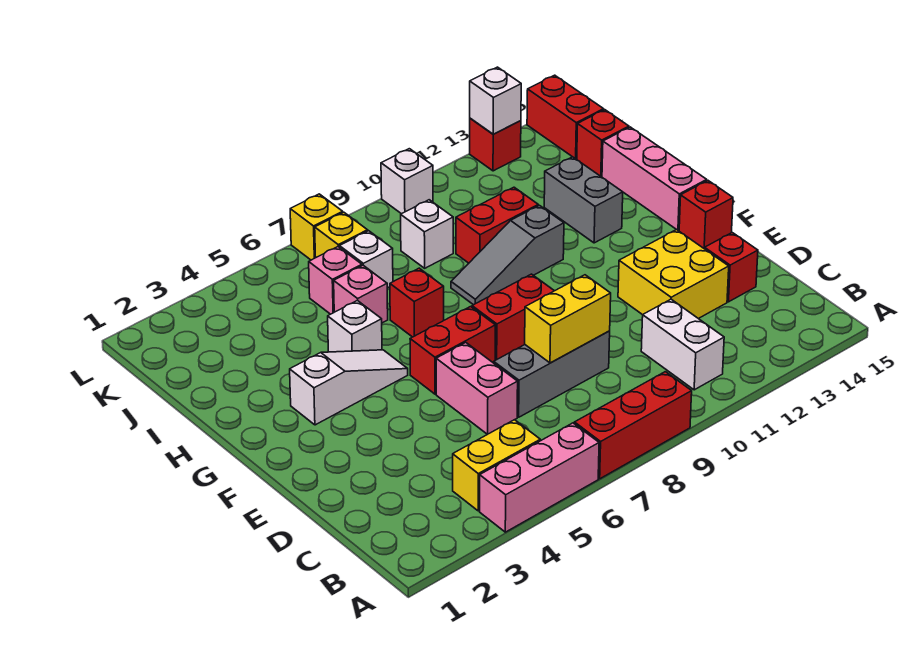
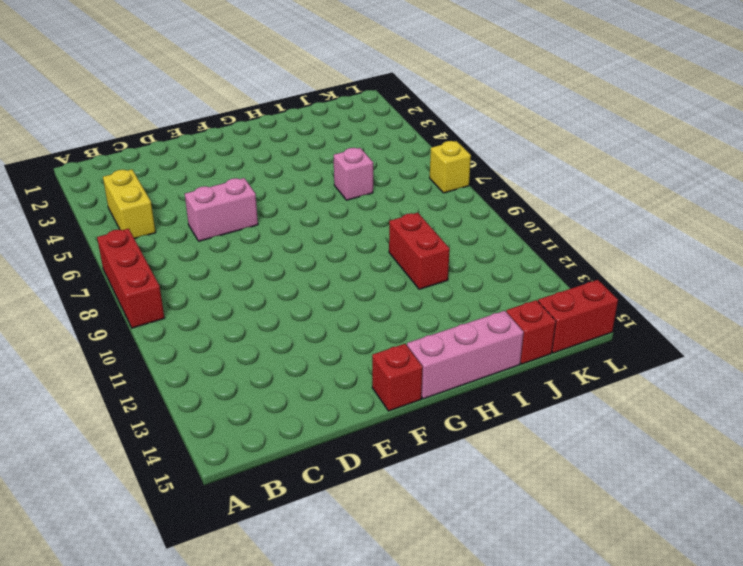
none -> pink brick A4:A6 level 1
none -> white brick B11:C11 level 1
none -> grey brick D7:D9 level 1
none -> yellow brick D12:E13 level 1

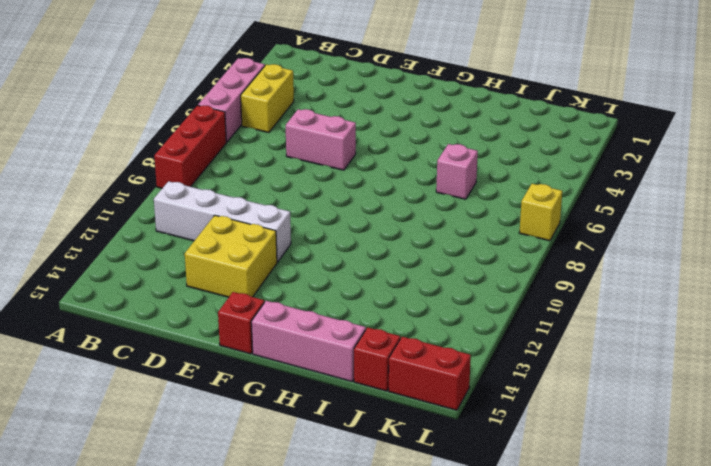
white brick B11:E11 level 1 -> white brick B11:C11 level 1
none -> grey brick D7:D9 level 1
none -> red brick D14 level 1
none -> red brick F6:F7 level 1
none -> red brick F8:F9 level 1

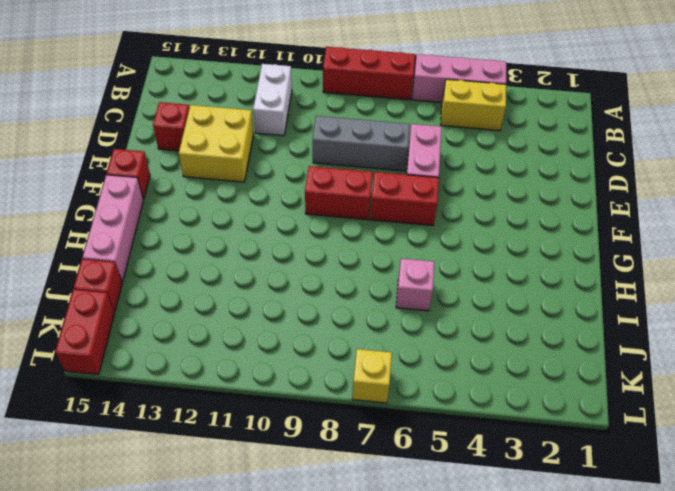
none -> white slope G3:G5 level 1 top 3
none -> white brick H5 level 1
none -> red brick H7 level 1
none -> grey slope H9:H11 level 1 top 11

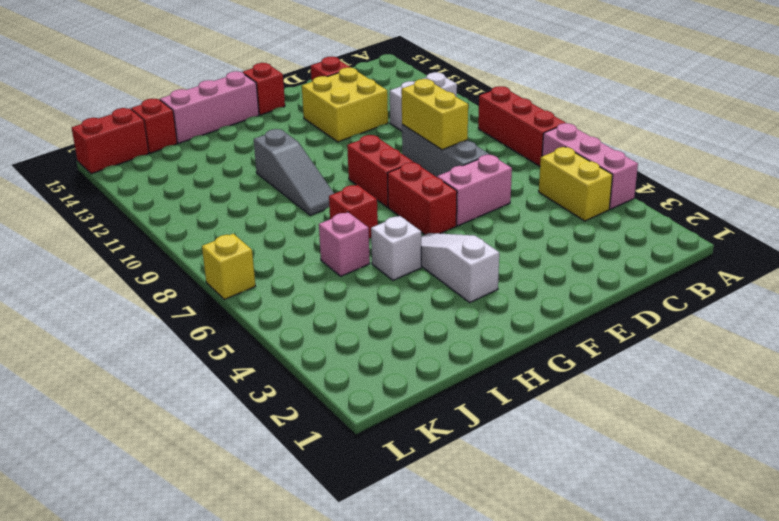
none -> grey brick H13:I13 level 1
none -> red brick I10:I11 level 1
none -> pink brick J6 level 1
none -> white brick J7 level 1

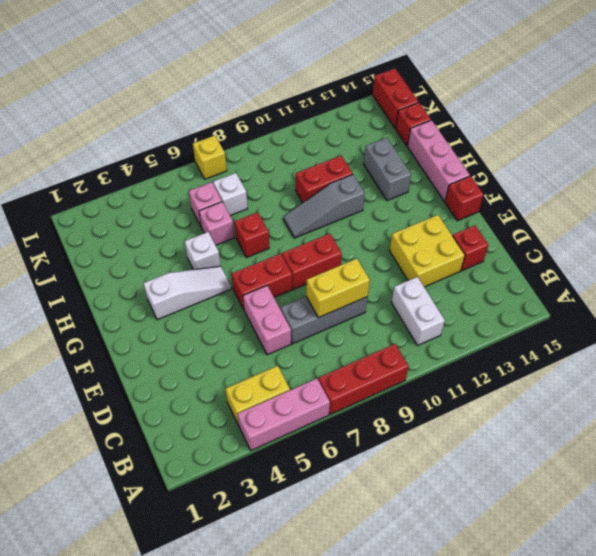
none -> white brick J9 level 1
none -> yellow brick K7 level 1
none -> white brick L10 level 1
none -> red brick L13 level 1

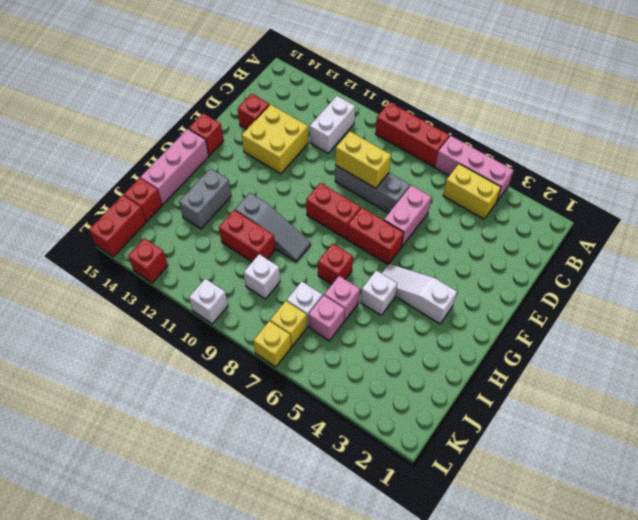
none -> white brick L13 level 2

